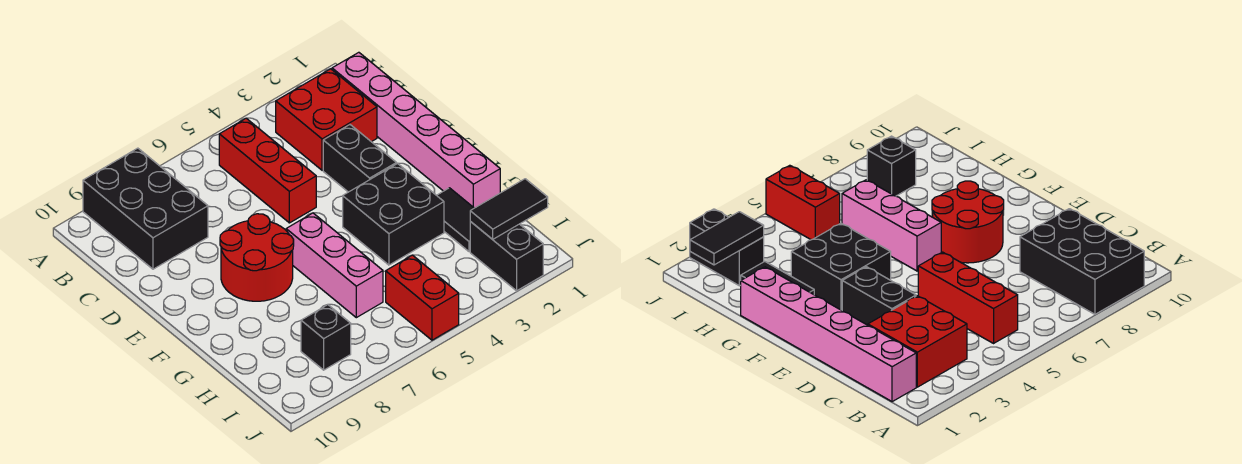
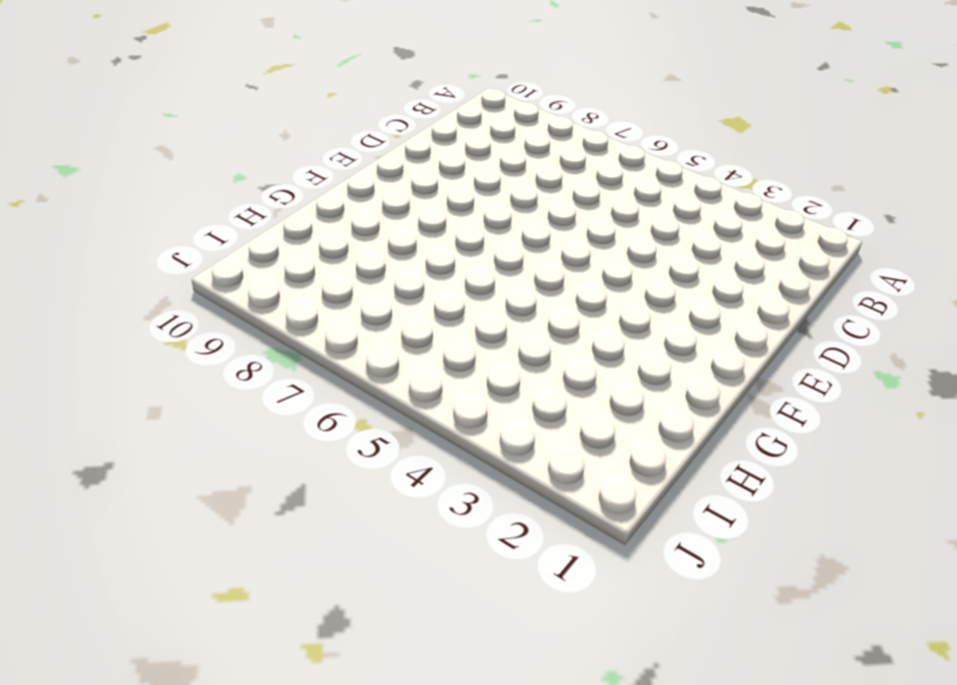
none -> black brick A8:C9 level 1
none -> pink brick B1:G1 level 1
none -> red brick B2:C3 level 1

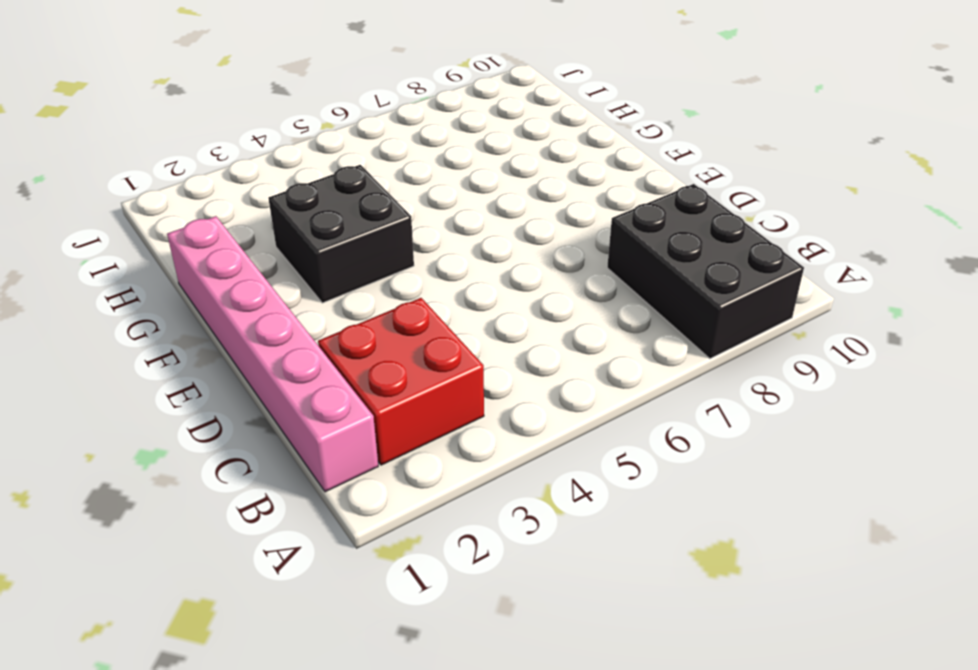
none -> red brick B5:D5 level 1
none -> black brick D3:E3 level 1
none -> red round brick E7:F8 level 1

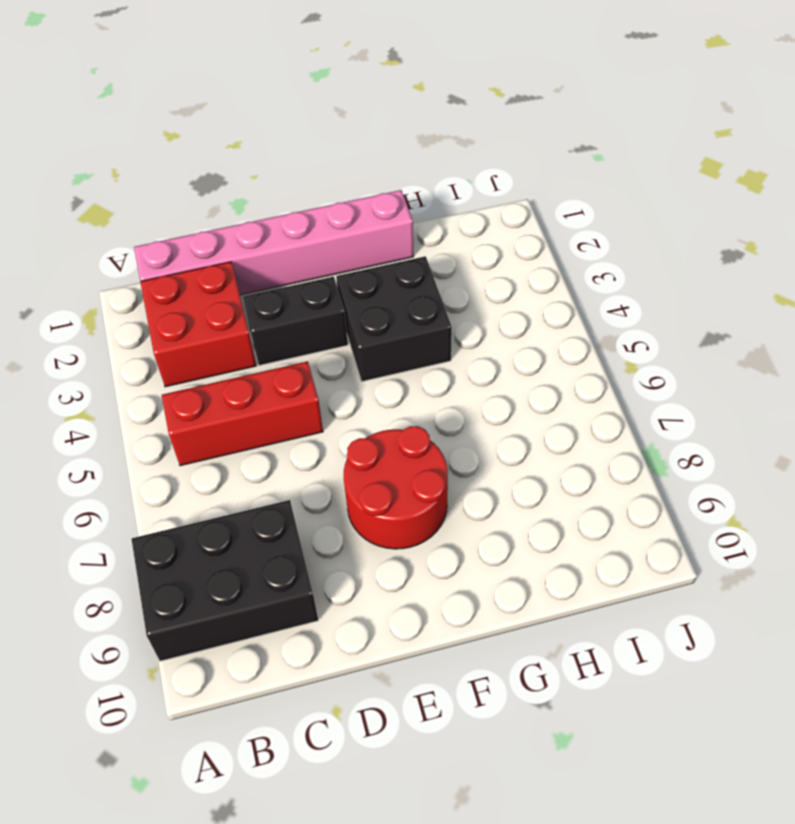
none -> pink brick F6:H6 level 1
none -> black tile G2:H2 level 1
none -> black brick I2:J2 level 1

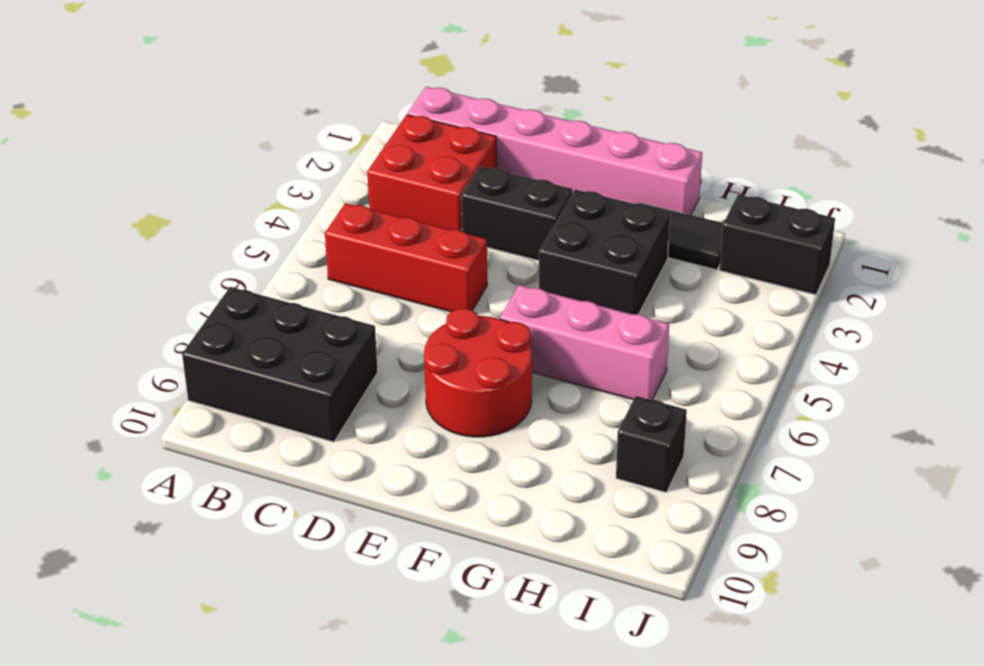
none -> red brick I5:J5 level 1
none -> black tile I1:I2 level 2

